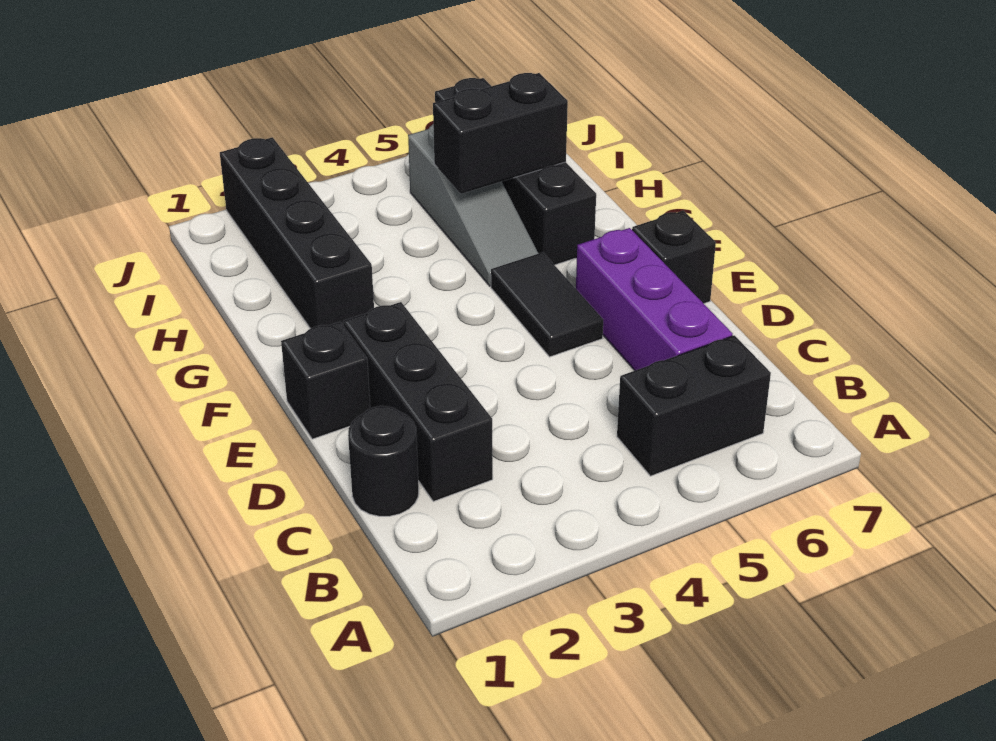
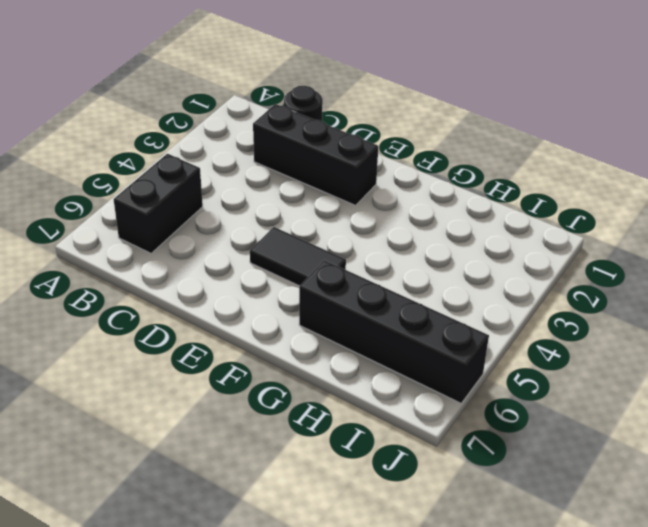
none -> purple brick C6:E6 level 1
none -> black brick E1 level 1

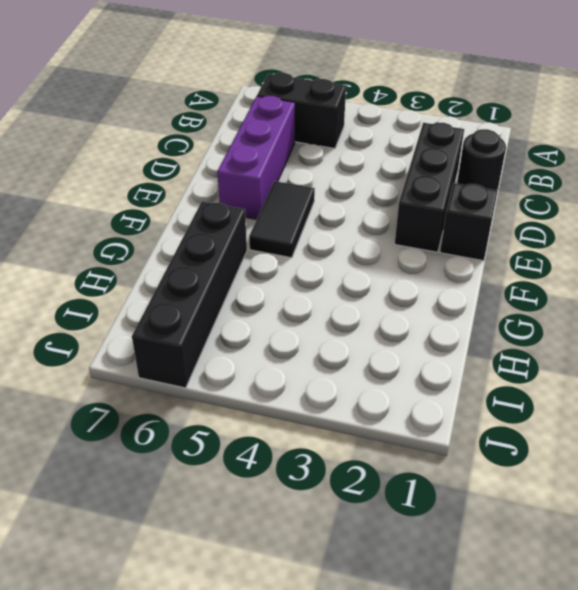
none -> black brick E7 level 1
none -> black brick G2:J2 level 1

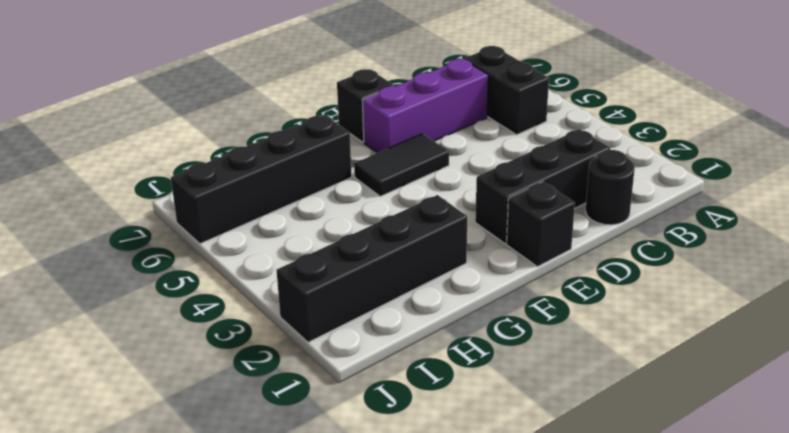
none -> grey slope G5:I5 level 1 top I
none -> black brick H5:H6 level 2

